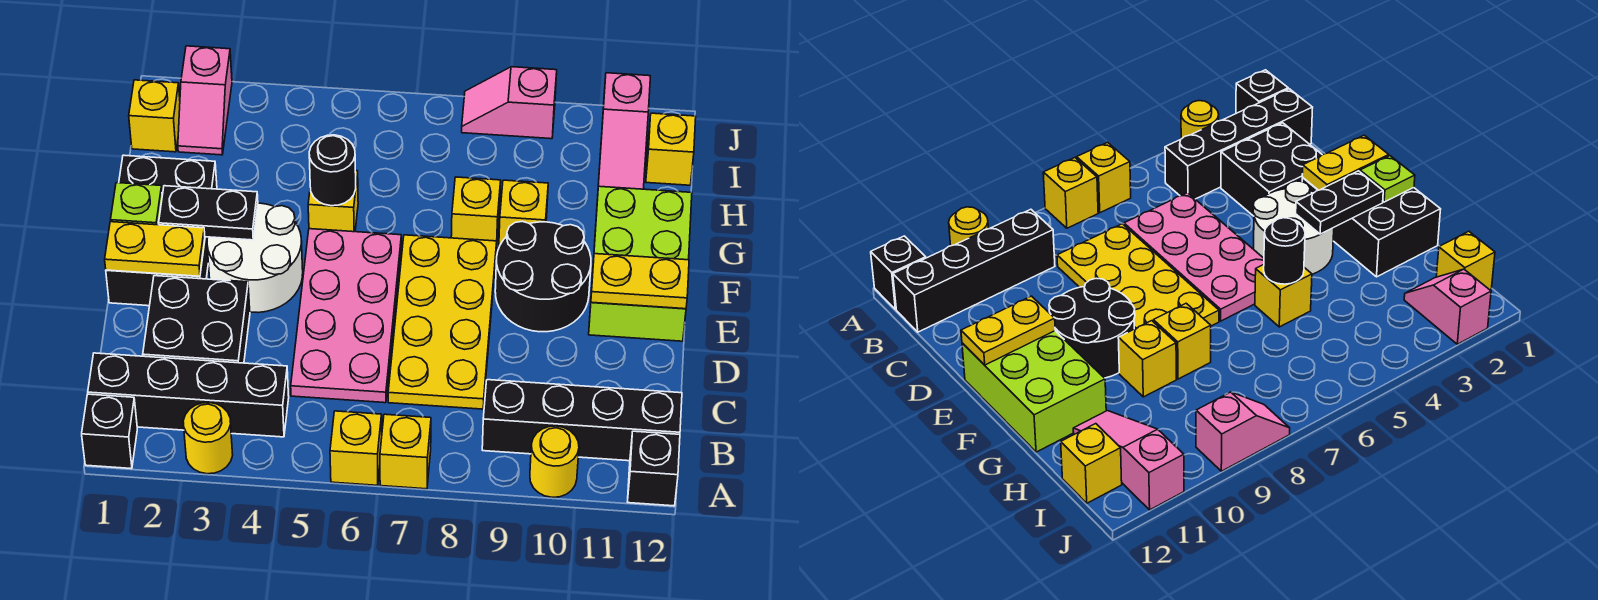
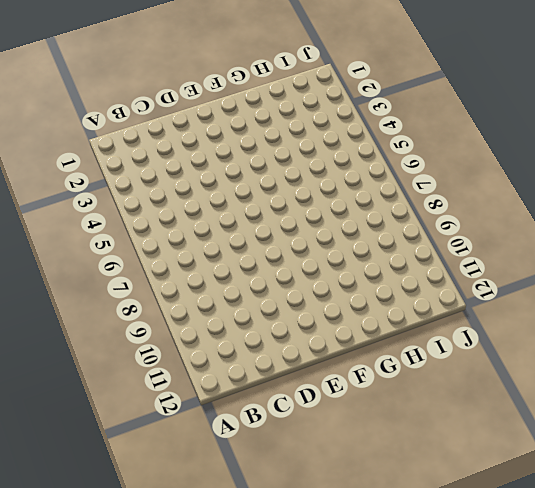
none -> black brick A1 level 1
none -> yellow round brick A3 level 1
none -> yellow brick A6 level 1

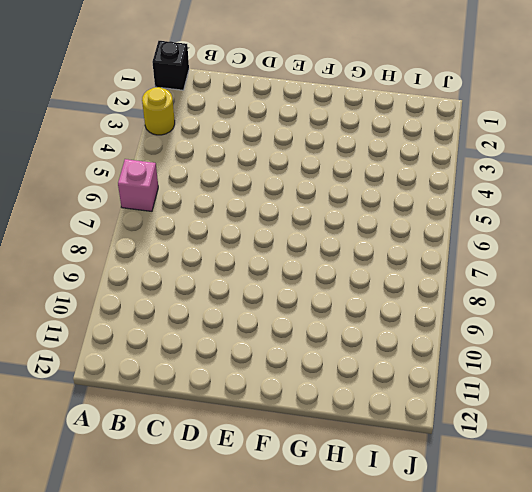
pink brick A6 level 1 -> yellow brick A6 level 1
none -> yellow brick A7 level 1
none -> yellow round brick A10 level 1
none -> black brick A12 level 1

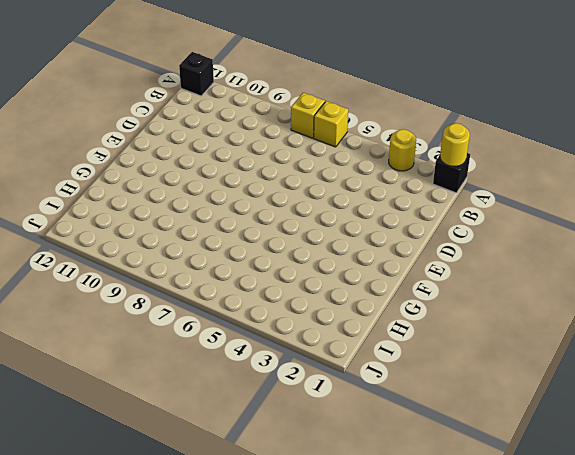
yellow round brick A1 level 2 -> yellow round brick A10 level 1
none -> black brick B1:B4 level 1
none -> black brick B9:B12 level 1
none -> black brick C2:D3 level 1

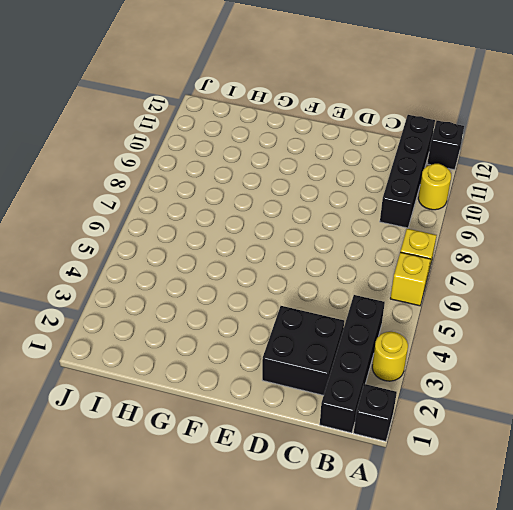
none -> pink plate C5:F6 level 1
none -> yellow plate C7:F8 level 1
none -> black brick E1:G2 level 1

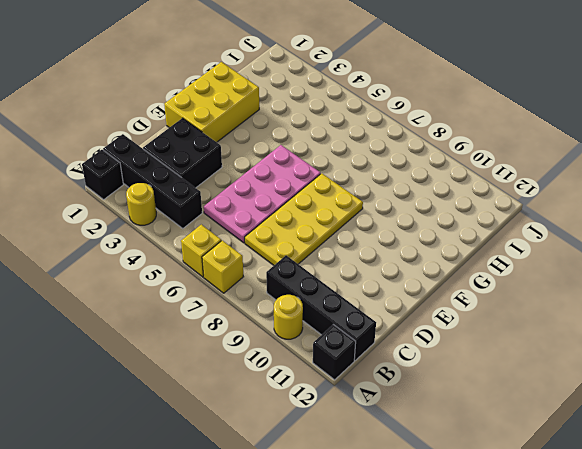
yellow brick E1:G2 level 1 -> black brick E1:G2 level 1
none -> white round brick E3:F4 level 1
none -> black round brick E9:F10 level 1
none -> lime brick E11:G12 level 1

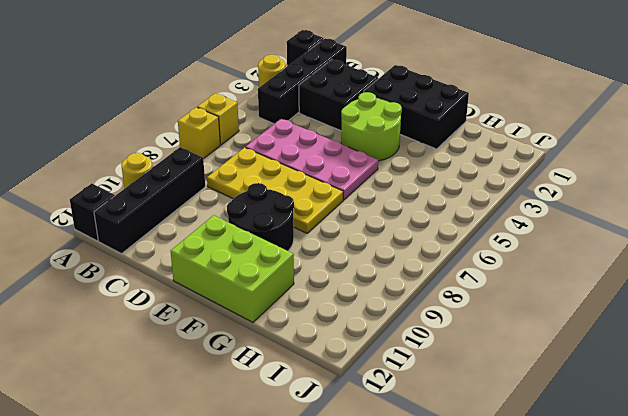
lime round brick E3:F4 level 1 -> white round brick E3:F4 level 1
none -> yellow brick G5 level 1
none -> yellow brick G8 level 1
none -> yellow brick G9 level 1

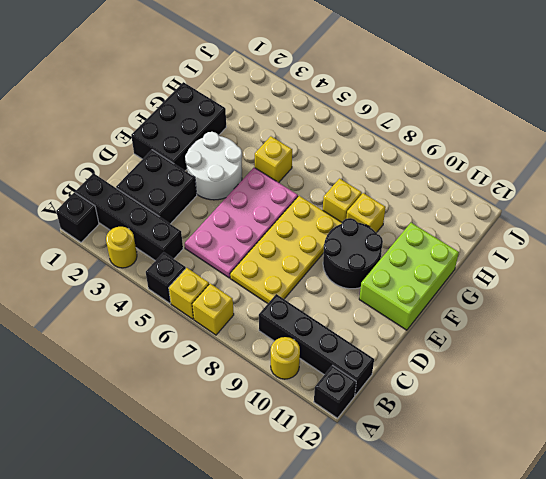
black brick A5 level 1 -> none
none -> pink slope H11:J11 level 1 top J
none -> yellow brick I1 level 1
none -> pink slope I2:J2 level 1 top J

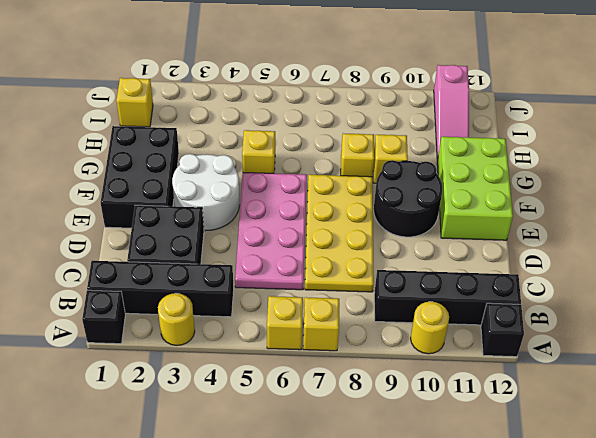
none -> pink slope I2:J2 level 1 top J
none -> yellow brick I12 level 1
none -> pink slope J8:J9 level 1 top 9

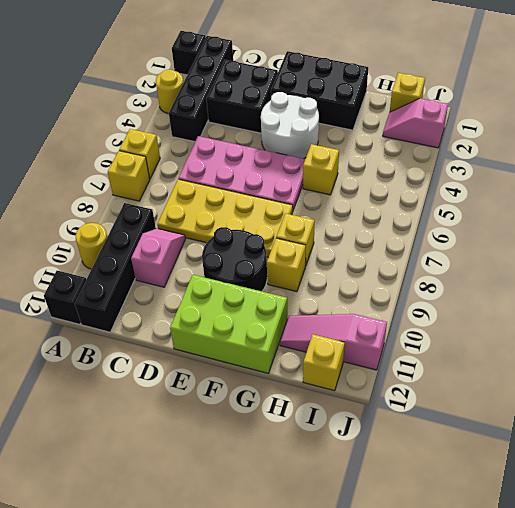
pink slope C9:C10 level 1 top 10 -> pink slope J8:J9 level 1 top 9
none -> yellow plate E1:E2 level 2
none -> yellow plate E11:E12 level 2
none -> lime plate F1 level 2

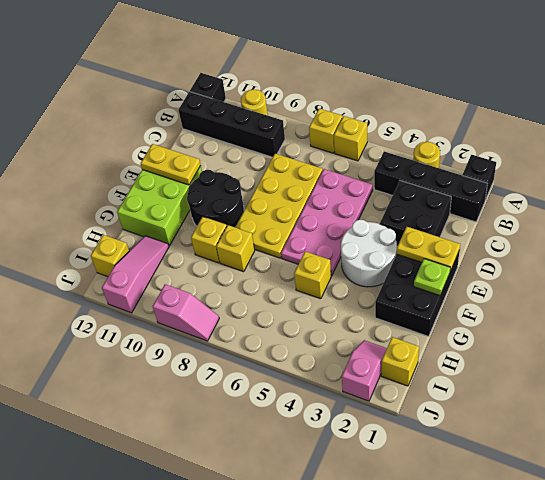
none -> black plate F2:F3 level 2
none -> black round brick G5 level 2

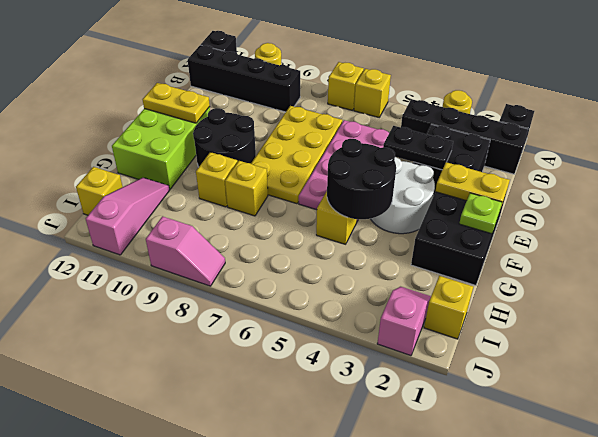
black plate D3:D4 level 2 -> black plate F2:F3 level 2
black round brick F4:G5 level 2 -> black round brick G5 level 2

